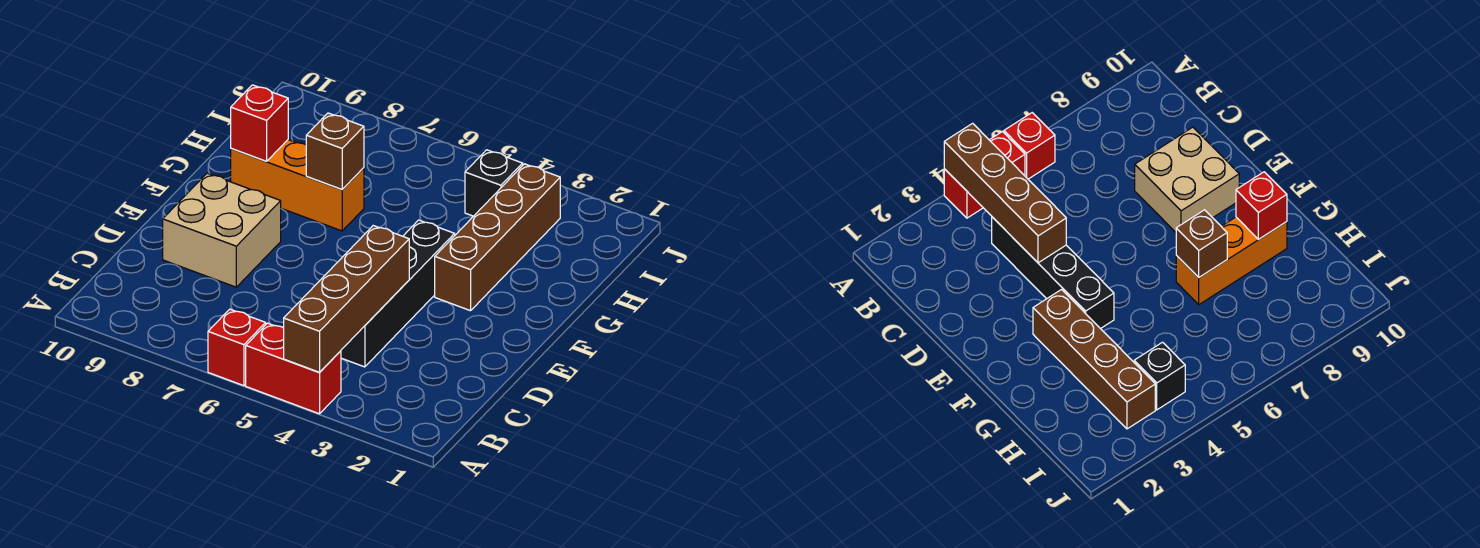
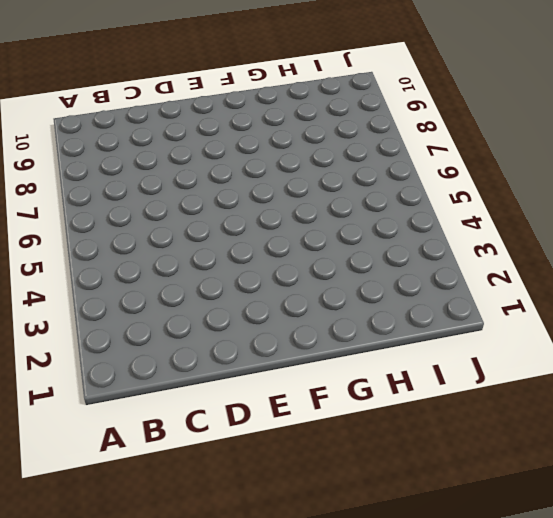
none -> red brick A4:A5 level 1
none -> red brick A6 level 1

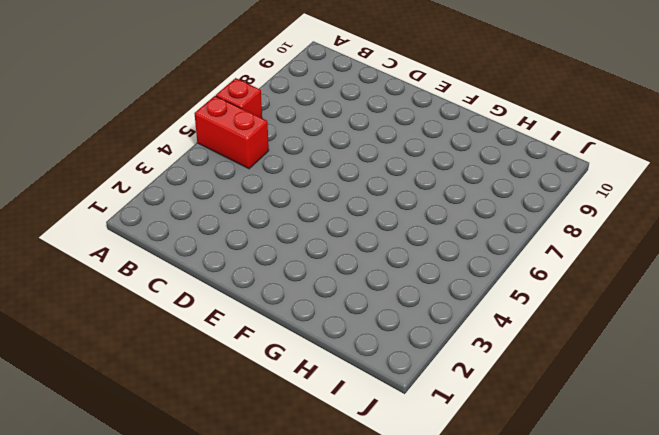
red brick A5:B5 level 1 -> red brick A4:A5 level 1
none -> black brick C4:F4 level 1
none -> tan brick D8:E9 level 1

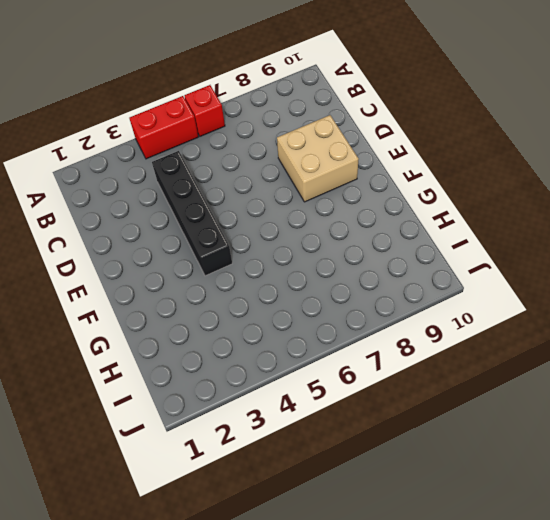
none -> brown brick F3:I3 level 1
none -> orange brick G7:G9 level 1

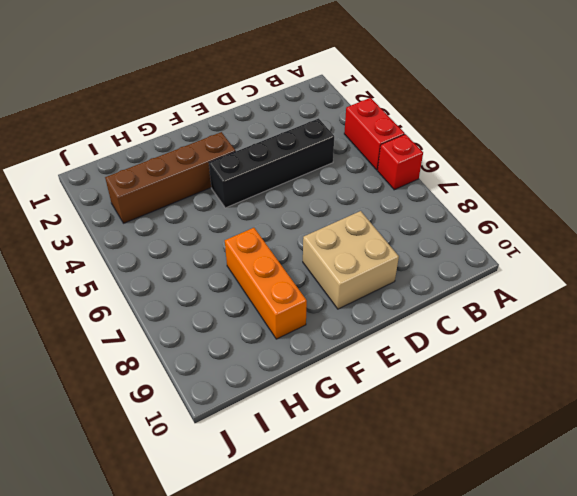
none -> black brick I4 level 1
none -> brown brick A4:D4 level 2

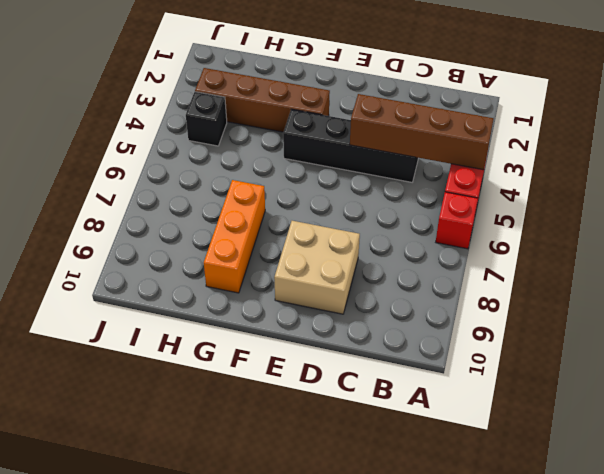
none -> brown brick G7 level 2
none -> red brick G9 level 2

